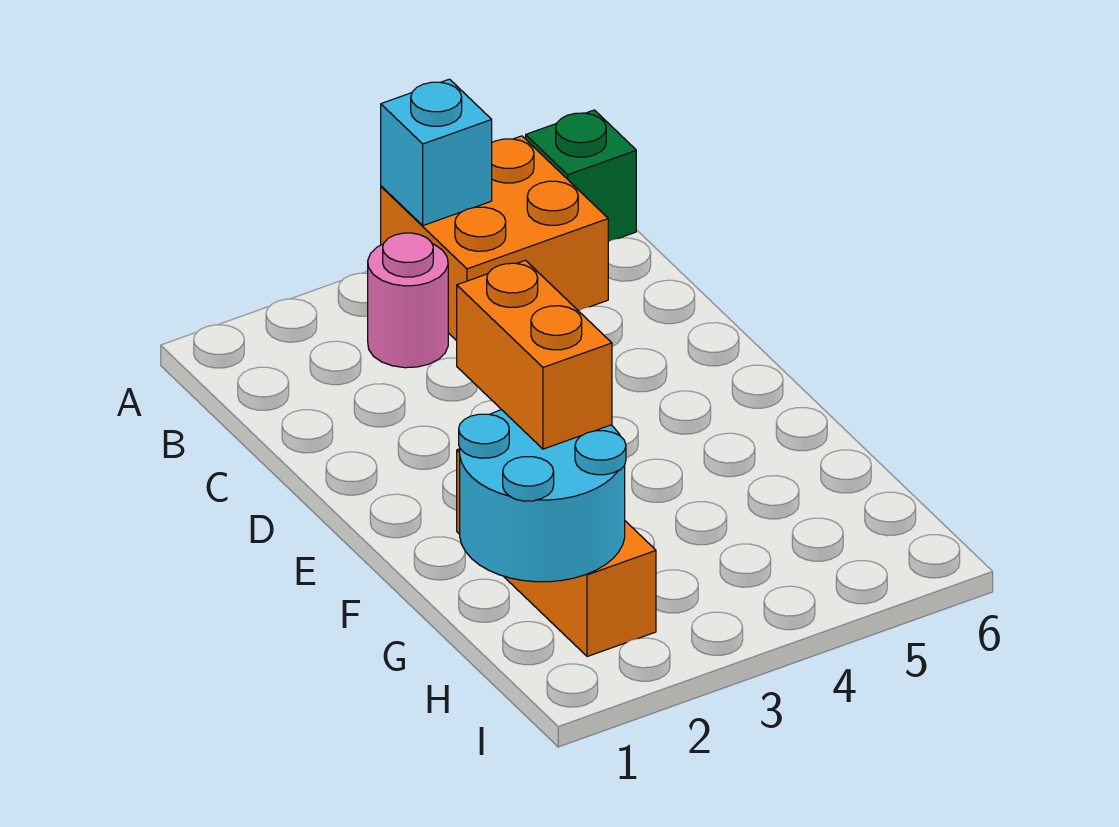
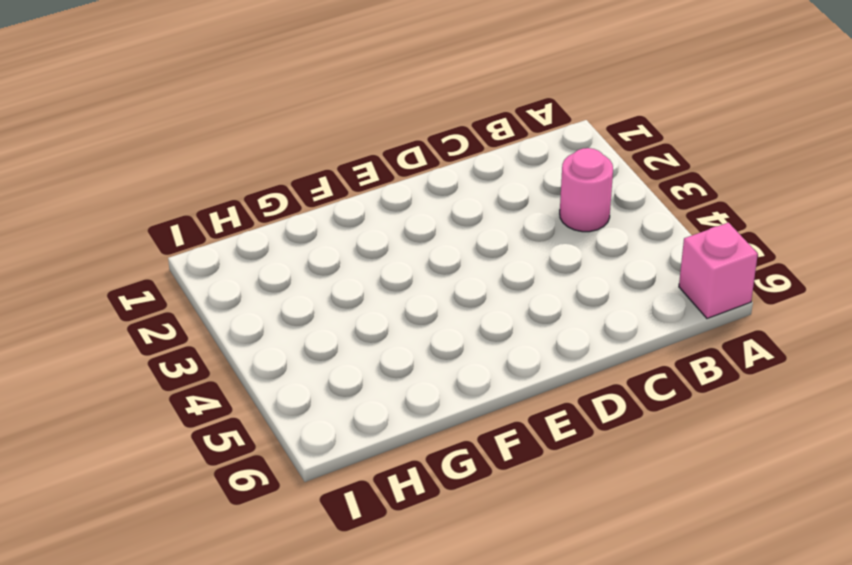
pink brick A6 level 1 -> green brick A6 level 1
none -> orange brick A4:B5 level 1
none -> orange brick F2:H2 level 1

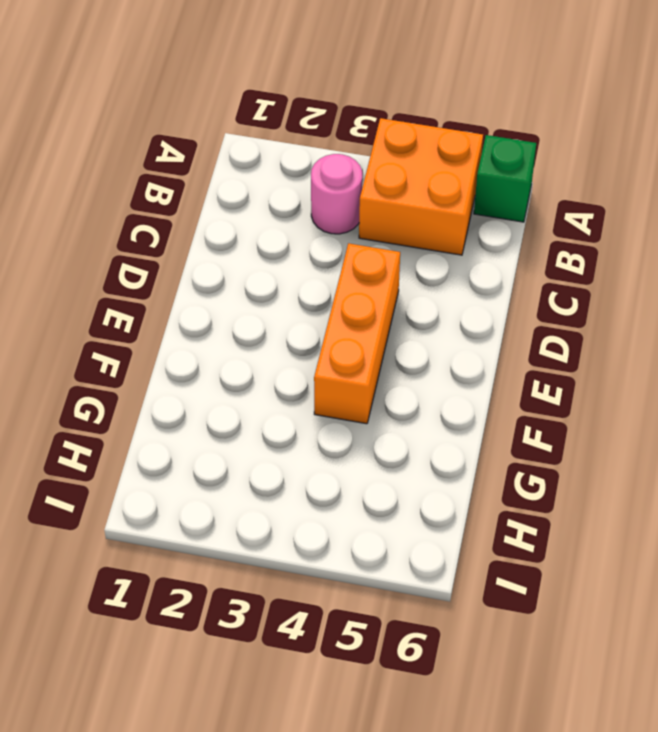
orange brick D4:F4 level 1 -> orange brick F2:H2 level 1
none -> cyan brick A4 level 2
none -> cyan round brick G1:H2 level 2

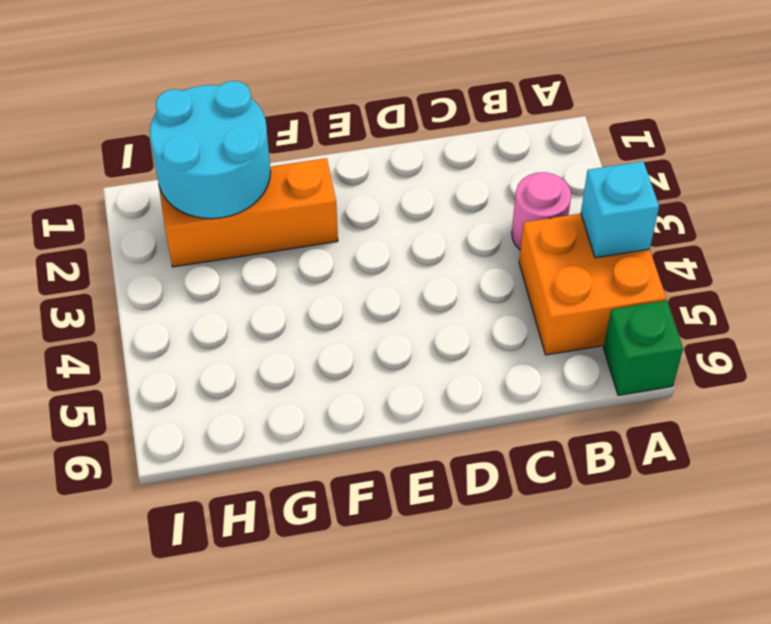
none -> orange brick F2:G2 level 3

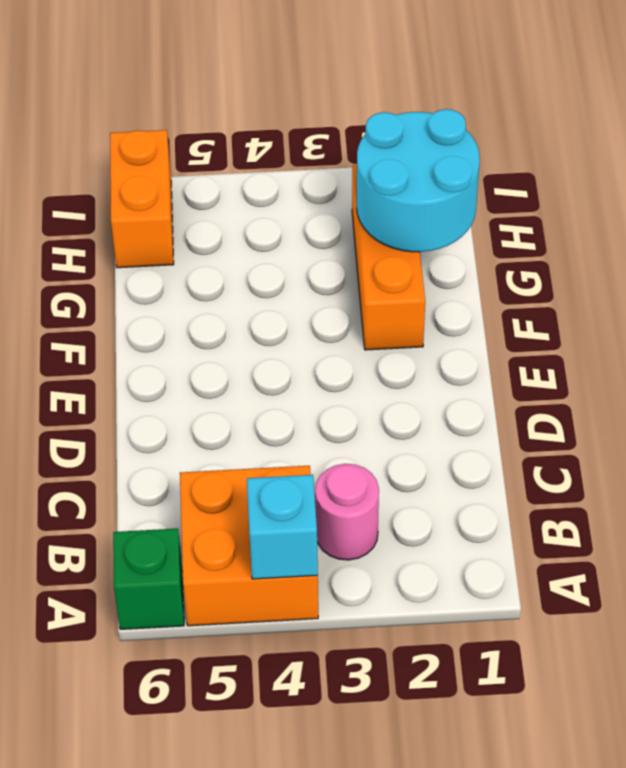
orange brick H6:I6 level 1 -> orange brick F2:G2 level 3

